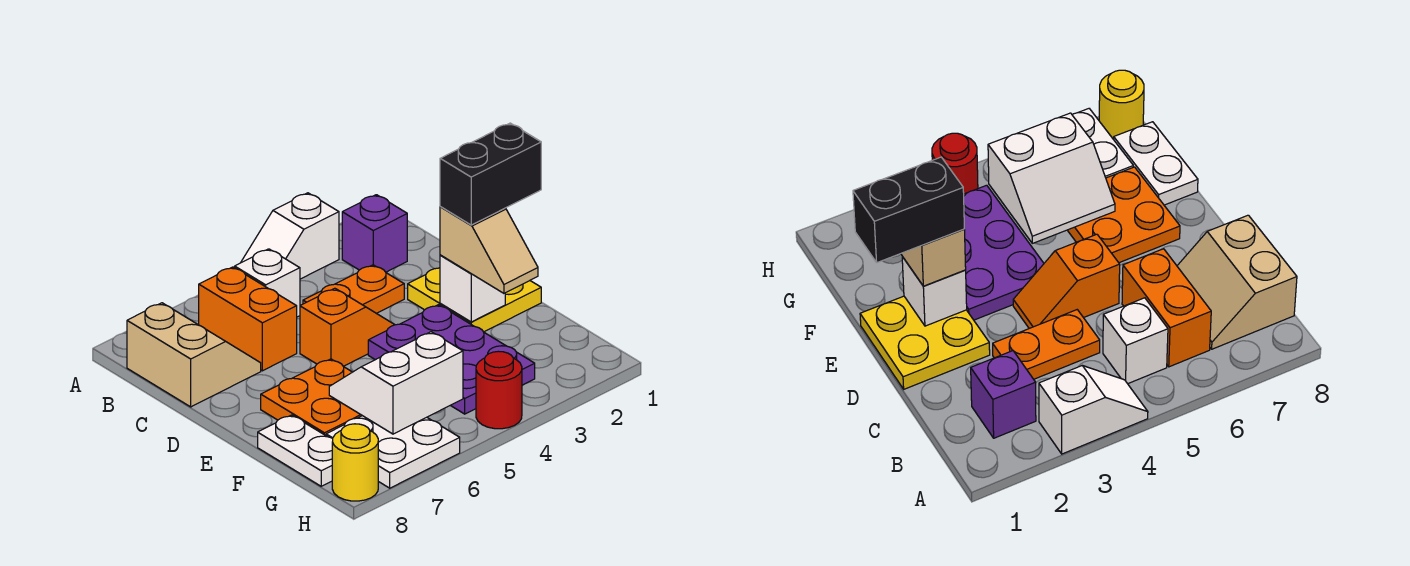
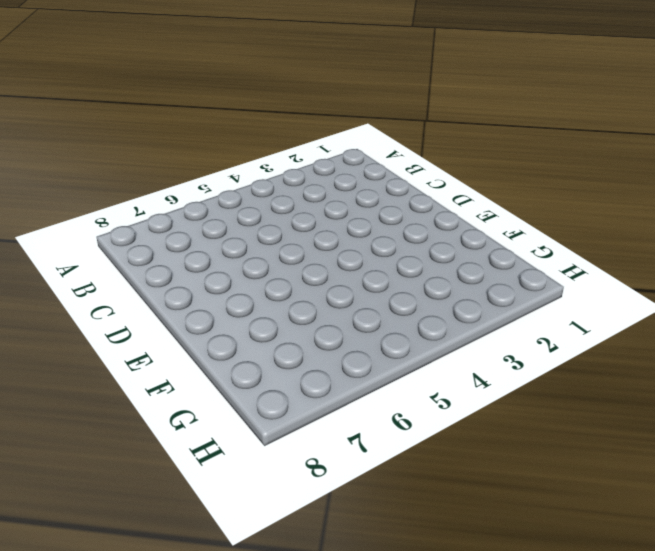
none -> white slope A3:A4 level 1 top 3
none -> purple brick B2 level 1
none -> white brick B5 level 1

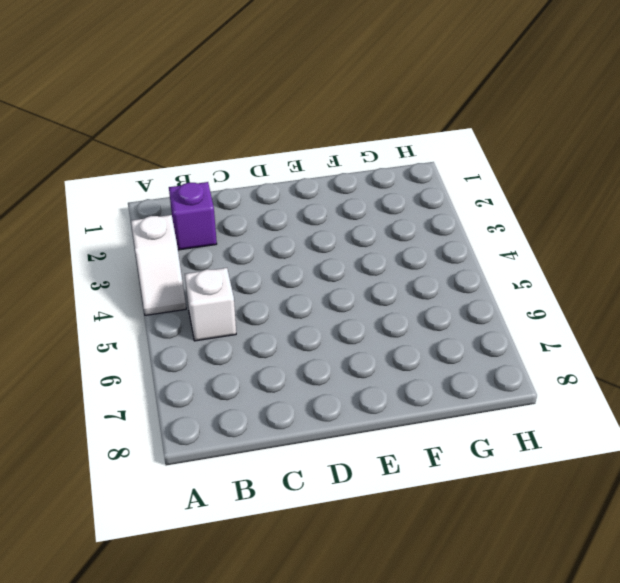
none -> orange brick B6:C6 level 1
none -> tan slope B7:C8 level 1 top 8
none -> orange plate C3:C4 level 1

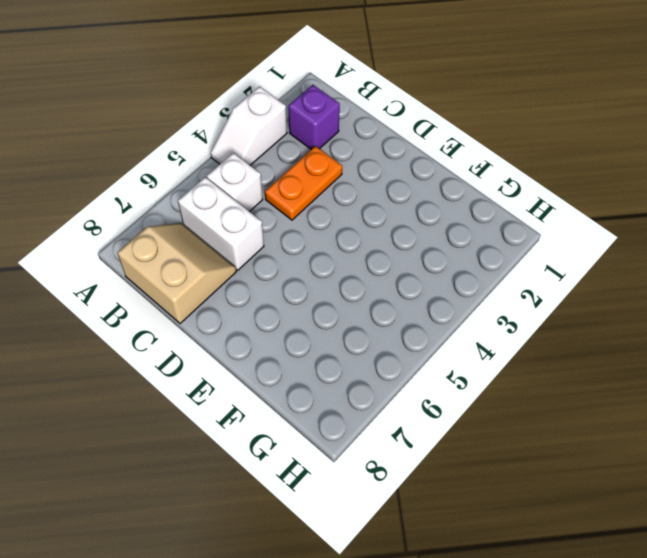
white brick B6:C6 level 1 -> orange brick B6:C6 level 1
none -> yellow plate D1:E2 level 1
none -> orange slope D4:D5 level 1 top 5
none -> purple plate E3:G4 level 1

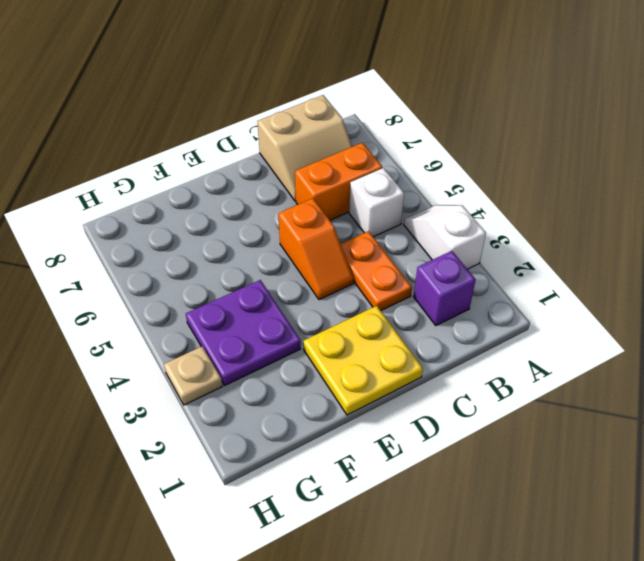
purple plate F3:G4 level 1 -> purple plate E3:G4 level 1
tan plate H3 level 1 -> none
none -> orange plate E6:F7 level 1
none -> white plate F8:G8 level 1
none -> white plate G6:H7 level 1

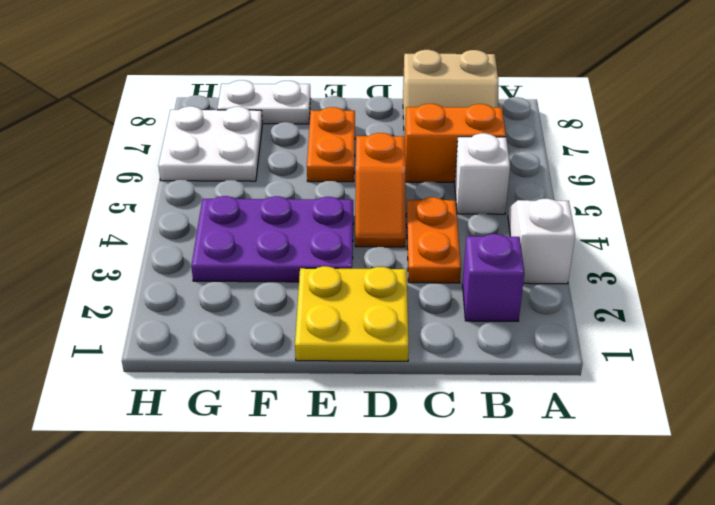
orange plate E6:E7 level 1 -> orange plate E6:F7 level 1
none -> red round brick H4 level 1
none -> yellow round brick H8 level 1
none -> white brick E2 level 2

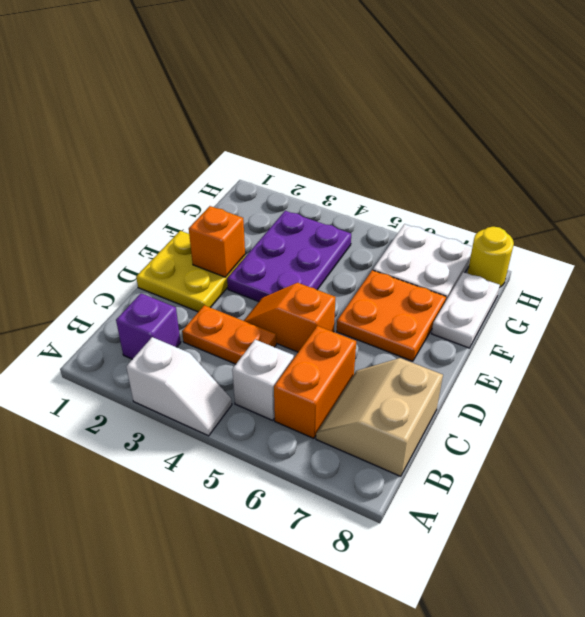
orange brick E2 level 2 -> white brick E2 level 2
none -> red round brick H4 level 1
none -> white slope F5:G6 level 2 top G
none -> tan slope E2:F2 level 3 top E

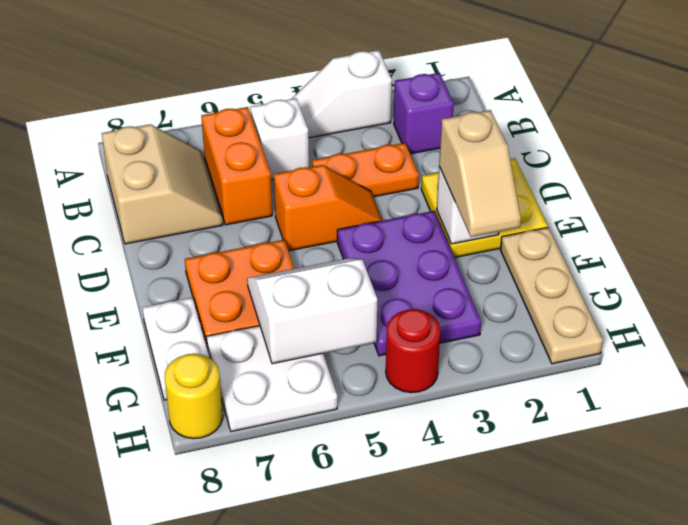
tan plate F1:H1 level 1 -> none
none -> black brick E1:E2 level 4

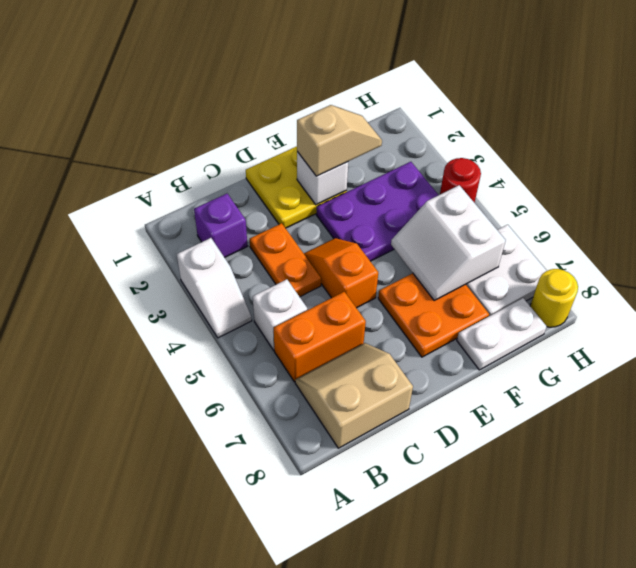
none -> black brick E1:E2 level 4

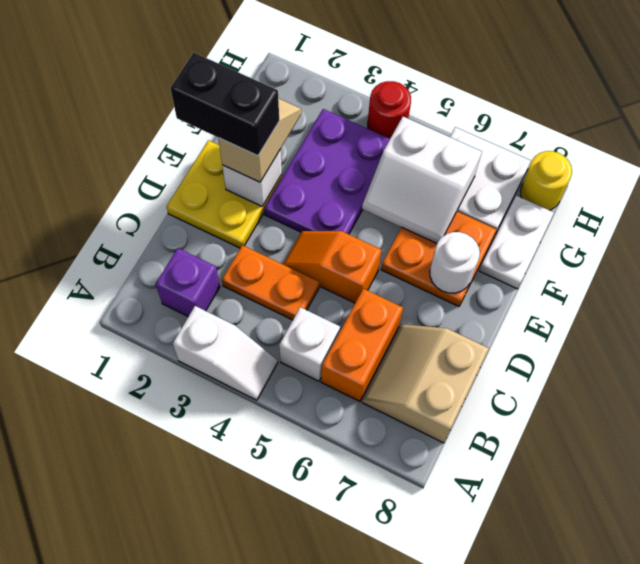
white round brick E7 level 2 -> none

